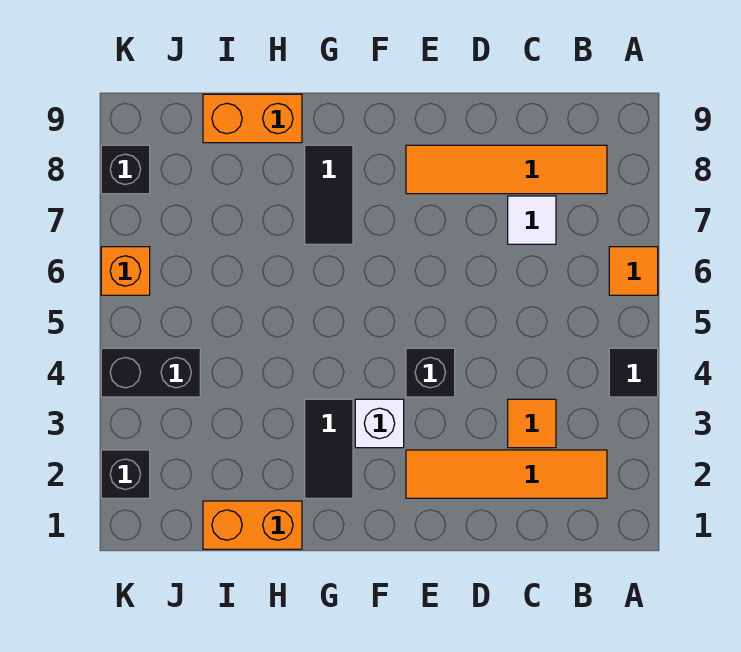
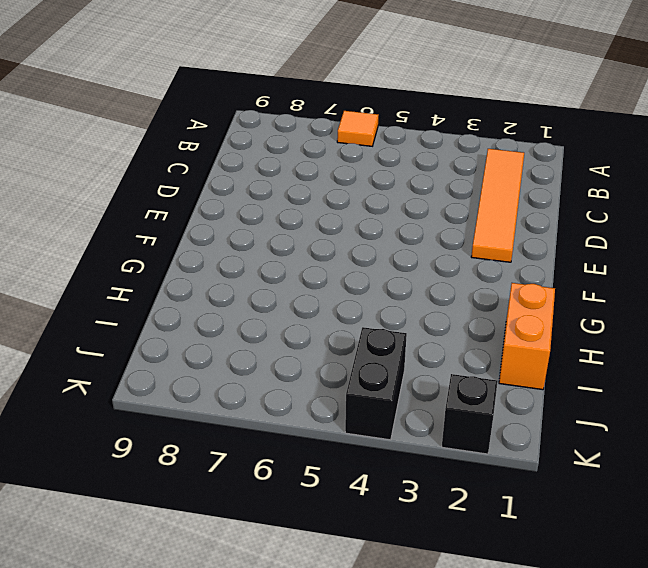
none -> black tile A4 level 1
none -> orange tile B8:E8 level 1
none -> orange tile C3 level 1

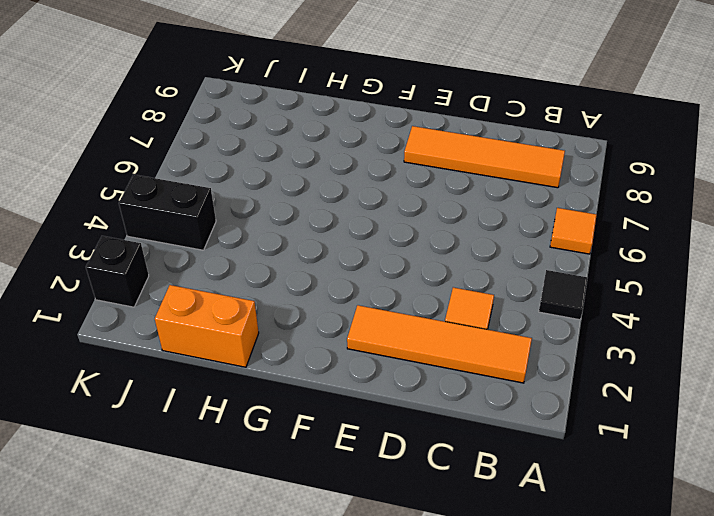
none -> white tile C7 level 1
none -> black brick E4 level 1
none -> white brick F3 level 1

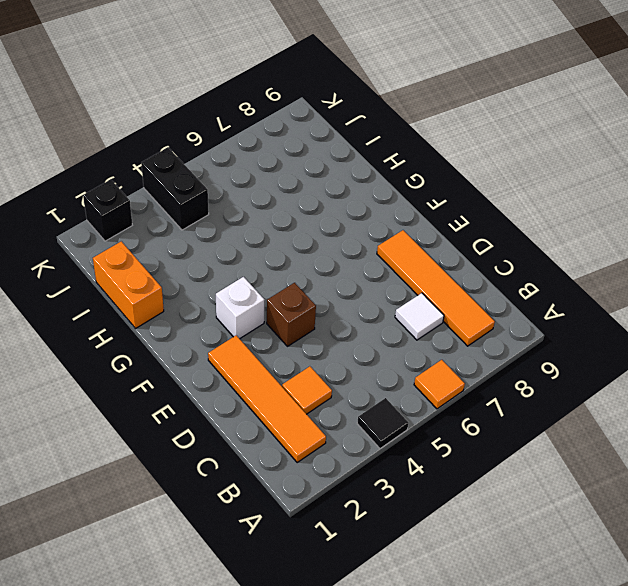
brown brick E4 level 1 -> black brick E4 level 1
none -> black tile G2:G3 level 1
none -> black tile G7:G8 level 1
none -> orange brick H9:I9 level 1

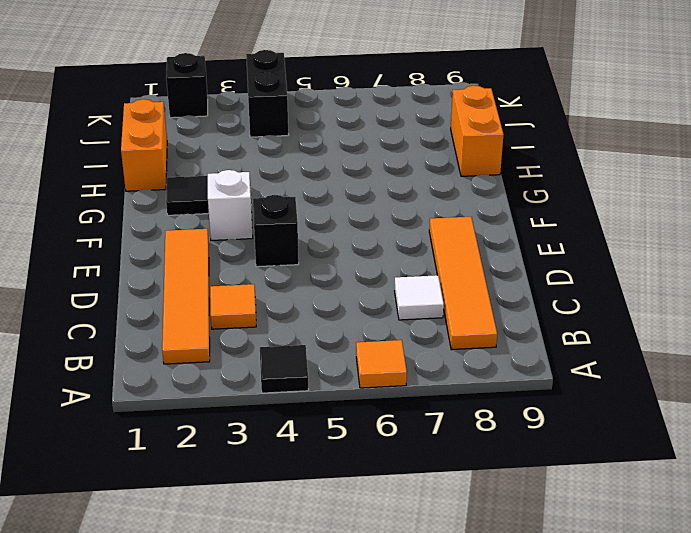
none -> black tile G7:G8 level 1
none -> orange brick K6 level 1
none -> black brick K8 level 1

